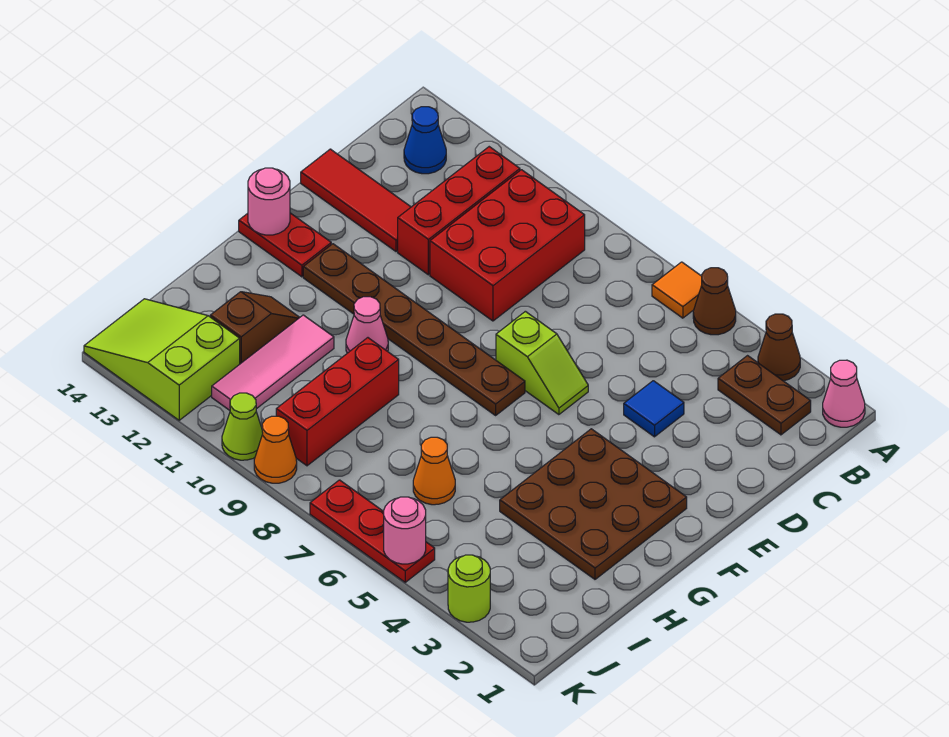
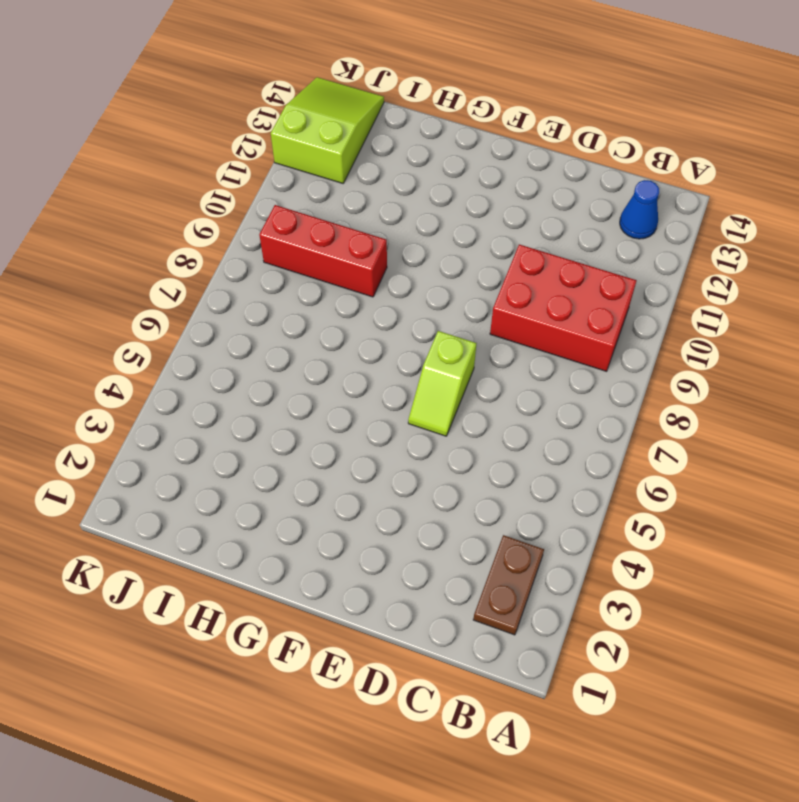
none -> pink cone A1 level 1
none -> brown cone A3 level 1
none -> brown cone A5 level 1

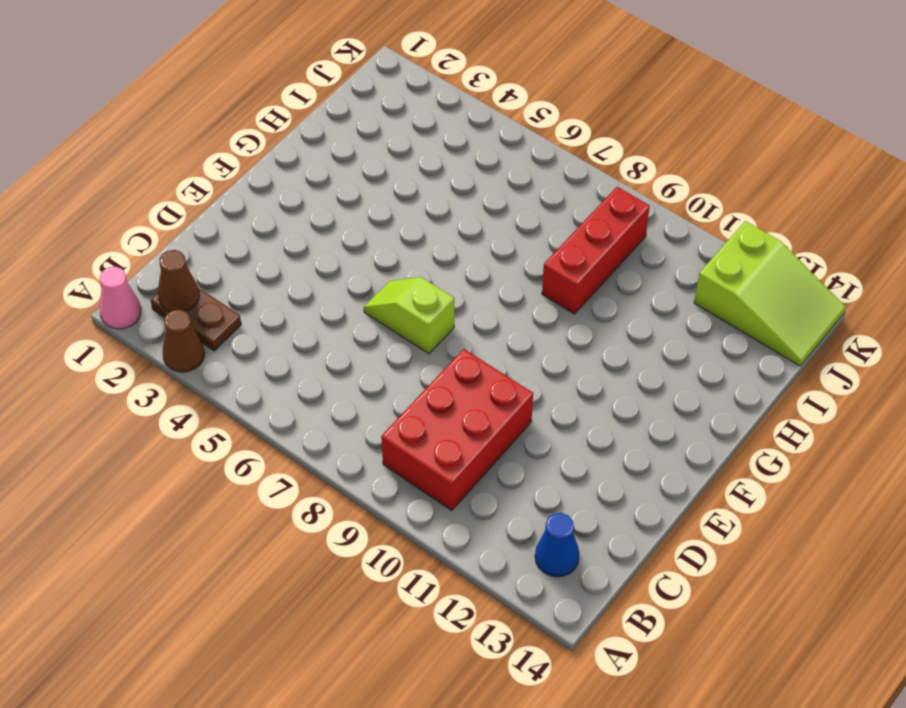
brown cone B2 level 2 -> brown cone A5 level 1
none -> orange tile A6 level 1
none -> red brick B11:D11 level 1
none -> blue tile D4 level 1

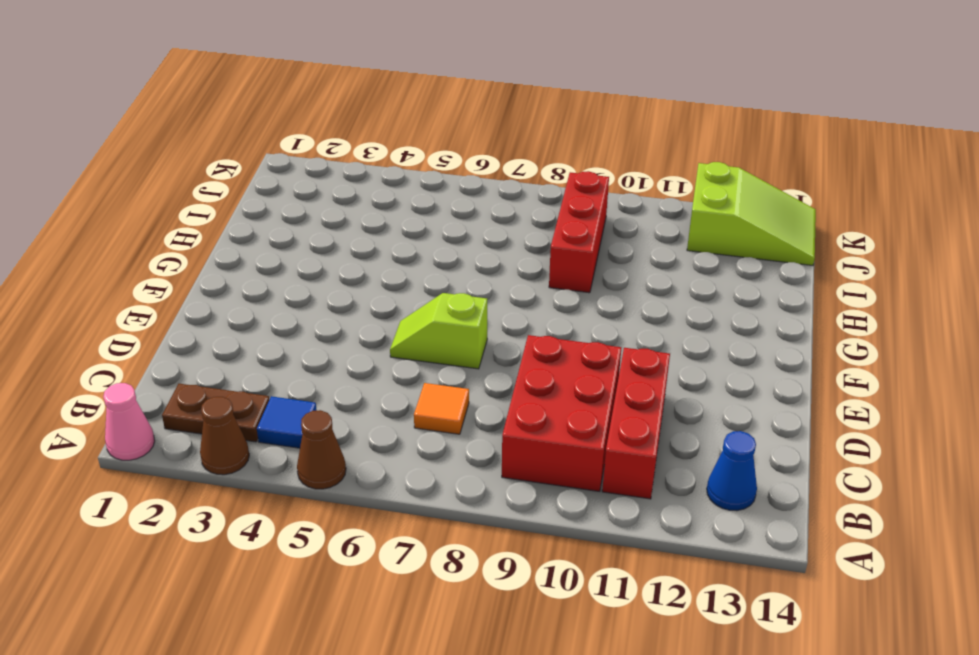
blue tile B4 level 1 -> blue tile D4 level 1
orange tile C7 level 1 -> orange tile A6 level 1
none -> red tile D12:D14 level 1
none -> brown plate F2:H4 level 1
none -> brown plate F7:F12 level 1

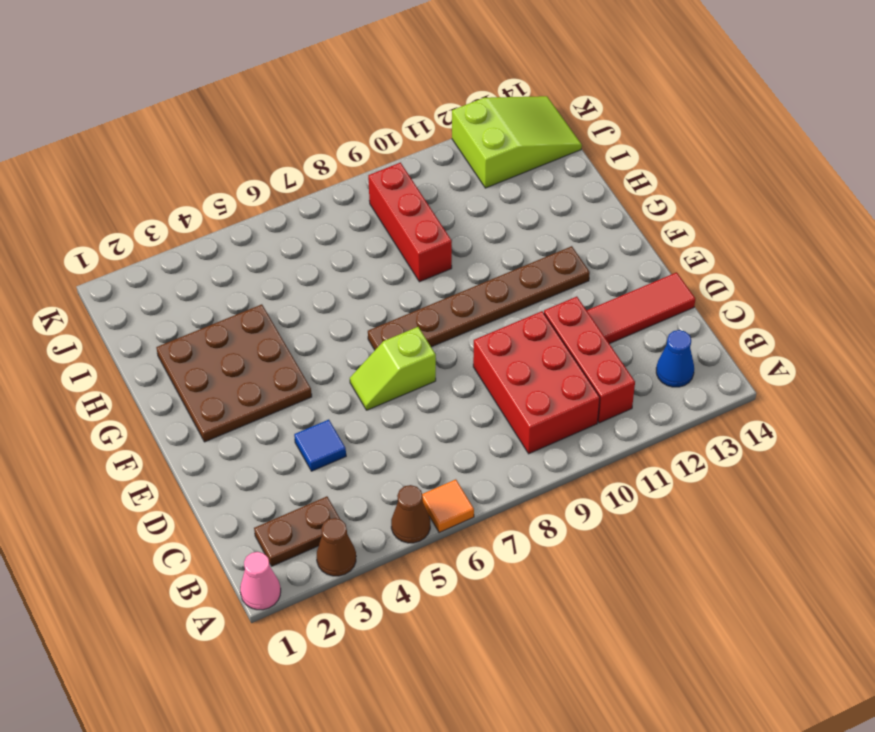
none -> red plate F13:F14 level 1
none -> pink cone G10 level 1
none -> pink tile H11:J11 level 1

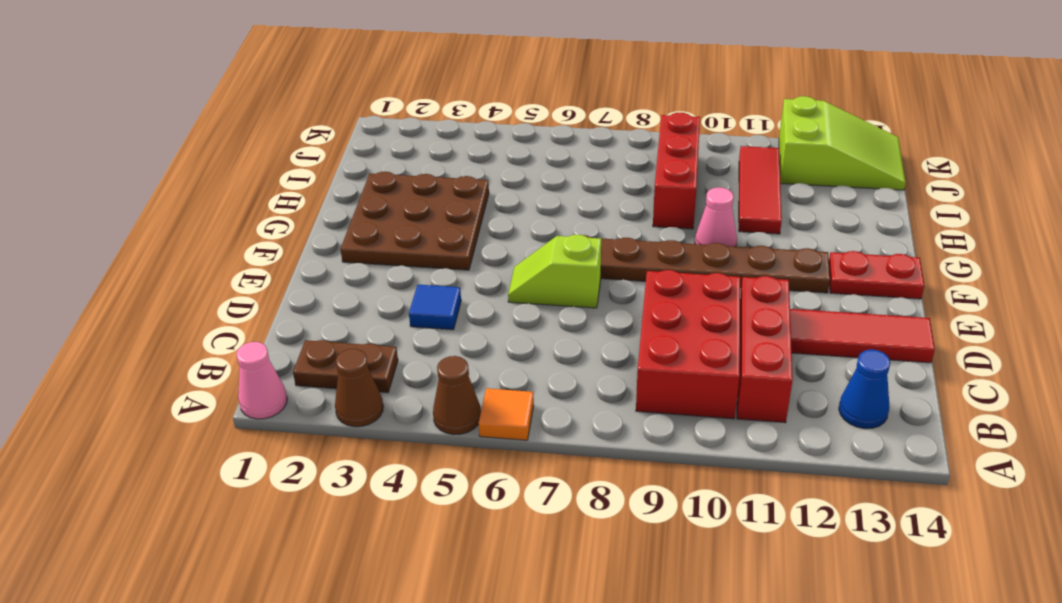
red tile H11:J11 level 1 -> pink tile H11:J11 level 1
none -> brown slope H12:I12 level 1 top I
none -> orange cone I6 level 1
none -> lime round brick K3 level 1

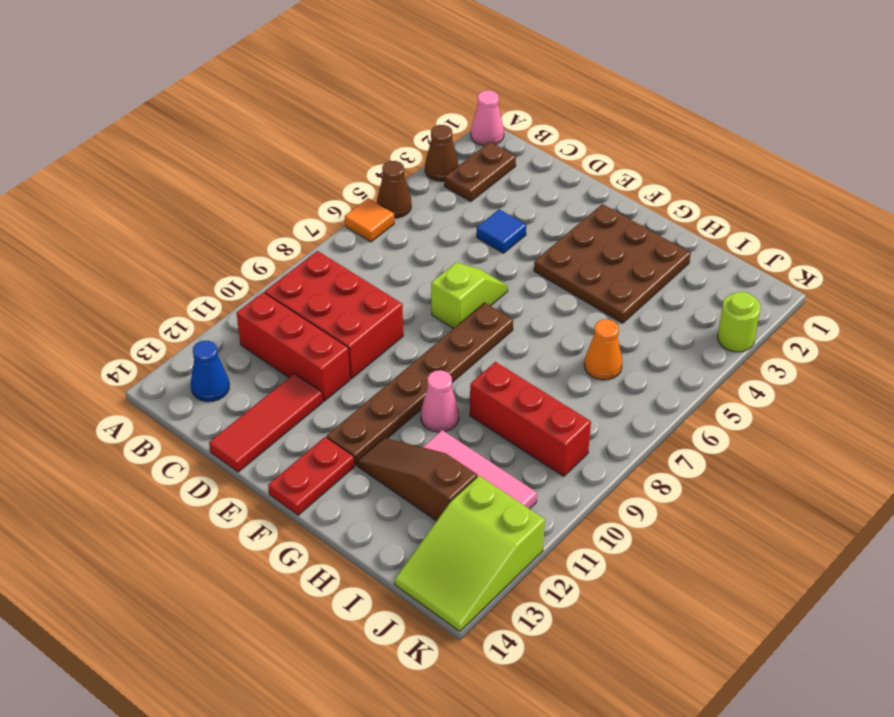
brown slope G12:I12 level 1 top I -> brown slope H12:I12 level 1 top I
none -> red plate K5:K7 level 1
none -> orange cone K9 level 1
none -> lime cone K10 level 1

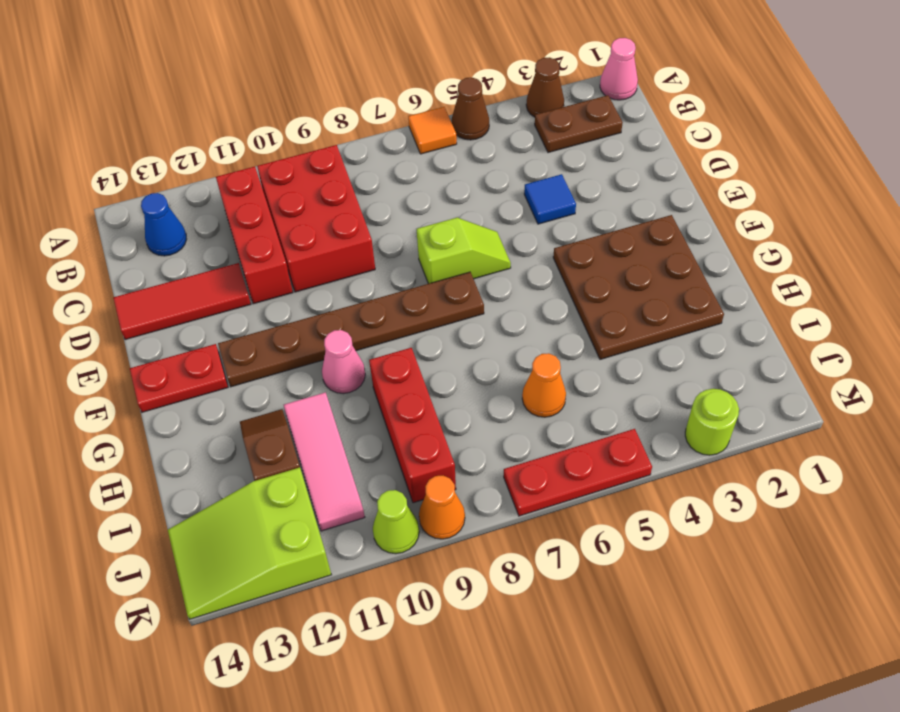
none -> pink round brick F14 level 2
none -> pink round brick K5 level 2

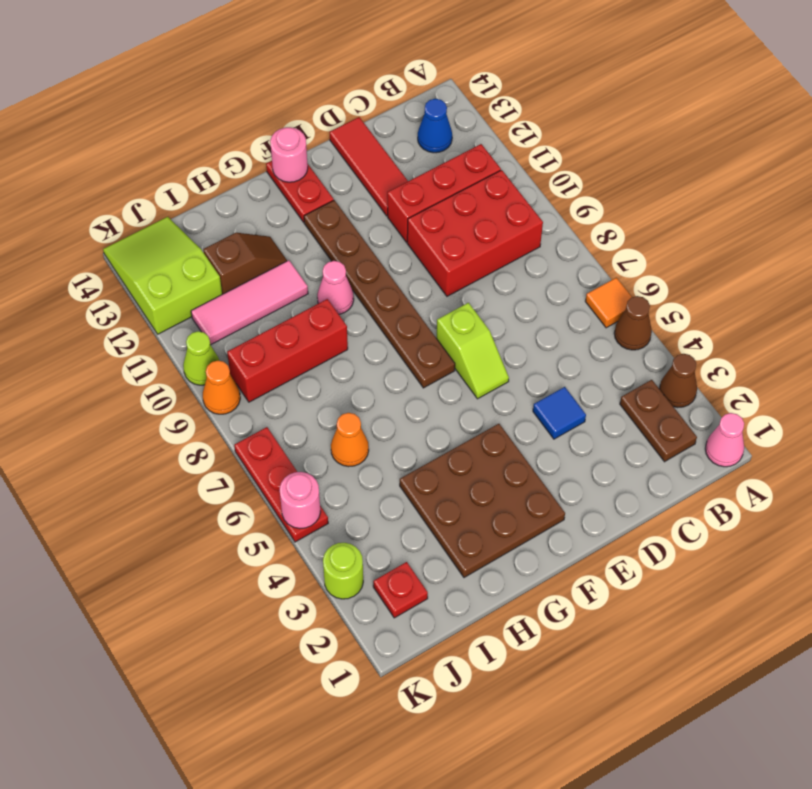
red plate J2 level 1 -> none

